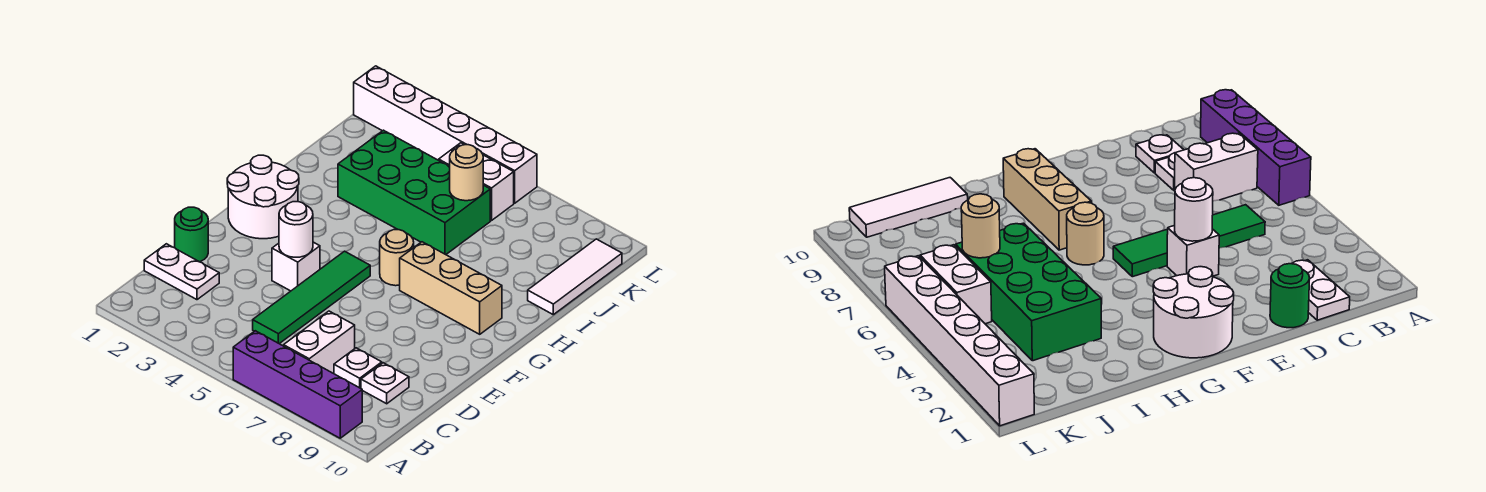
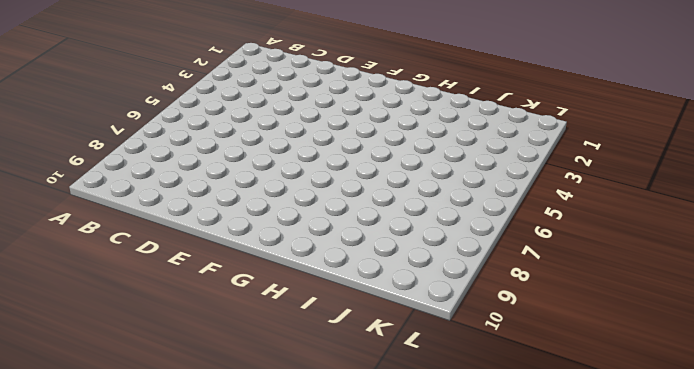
none -> purple brick A6:A9 level 1
none -> white brick B7:C7 level 1
none -> white plate C1:C2 level 1

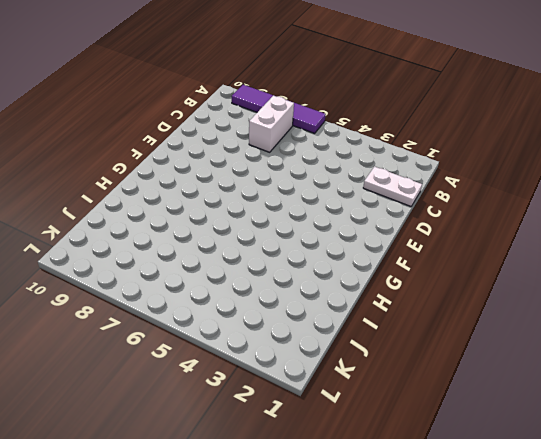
purple tile A6:A9 level 1 -> purple brick A6:A9 level 1
none -> green tile C5:F5 level 1
none -> white plate C8 level 1
none -> white plate C9 level 1

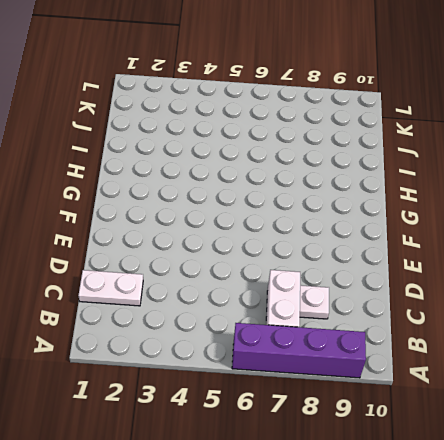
none -> green tile C5:F5 level 1
none -> white plate C9 level 1
none -> green round brick D1 level 1

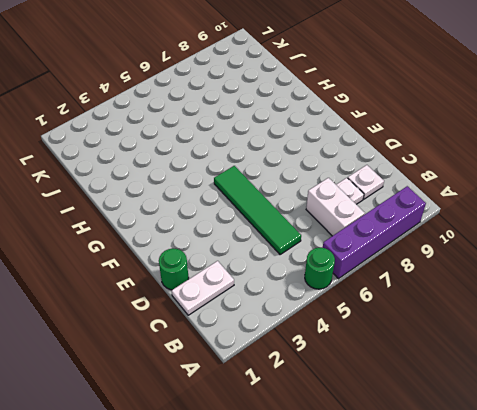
green round brick A5 level 1 -> none
none -> white brick E4 level 1
none -> white round brick F1:G2 level 1
none -> tan round brick G6 level 1

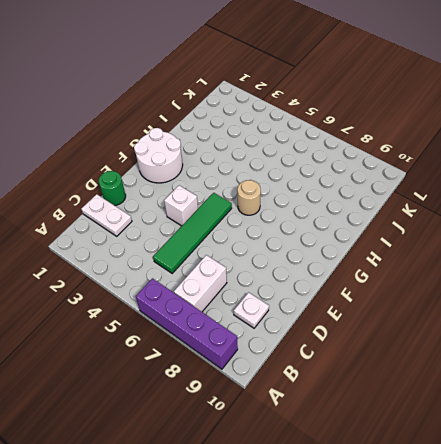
none -> white plate C8 level 1
none -> tan brick G7:G9 level 1
none -> green brick I3:J6 level 1

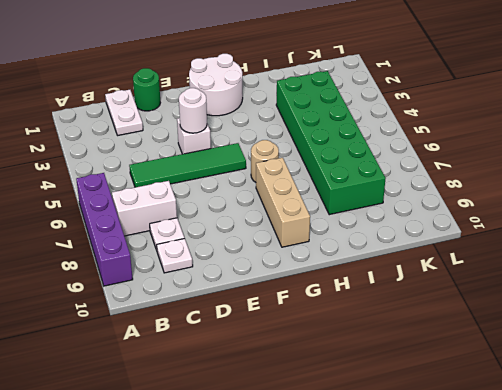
green brick I3:J8 level 1 -> green brick I3:J6 level 1
none -> white tile I10:K10 level 1
none -> white brick K5:K6 level 1
none -> white brick L1:L6 level 1

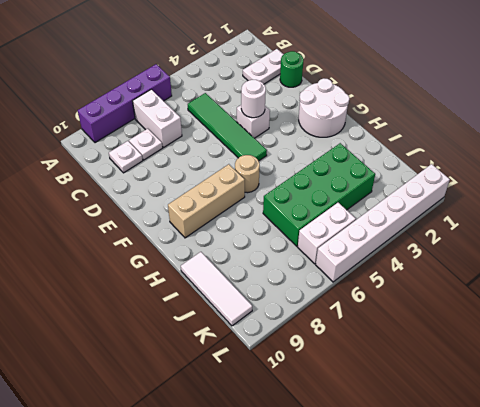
none -> tan round brick J6 level 2

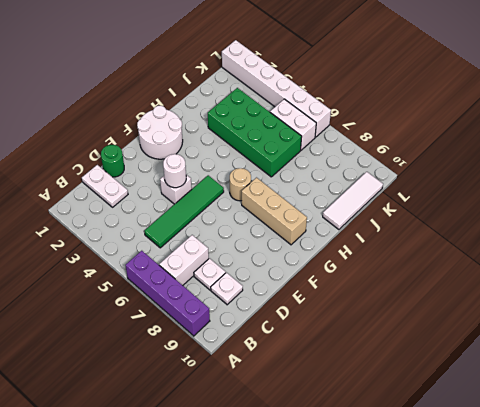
none -> tan round brick J6 level 2

